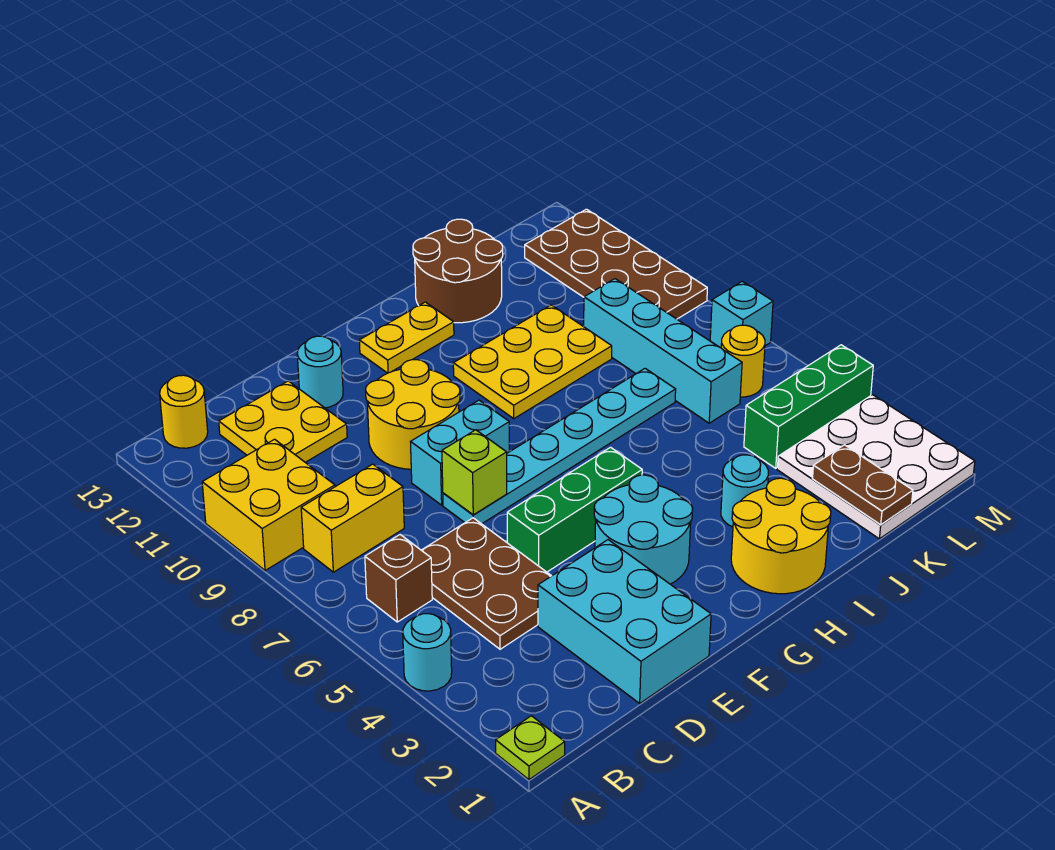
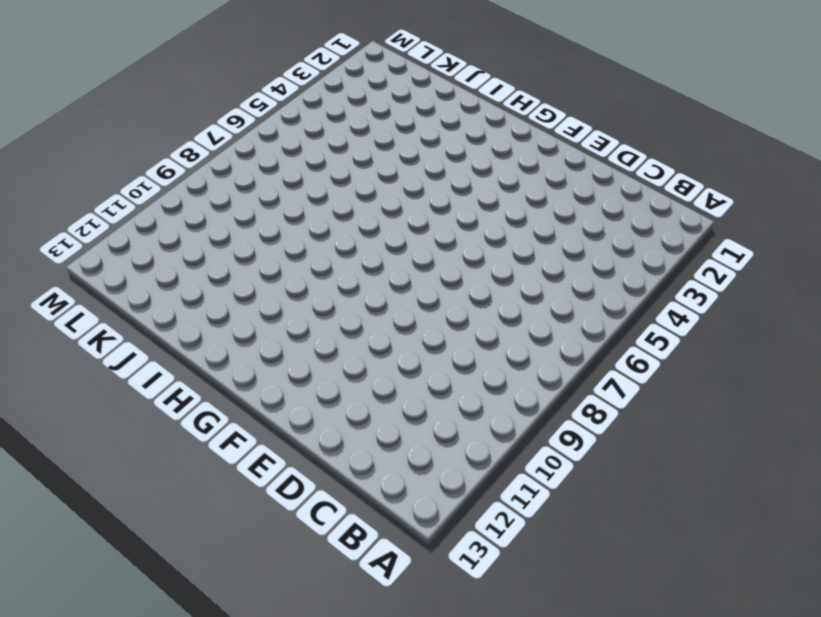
none -> lime plate A1 level 1
none -> cyan round brick A4 level 1
none -> yellow brick A9:B10 level 1

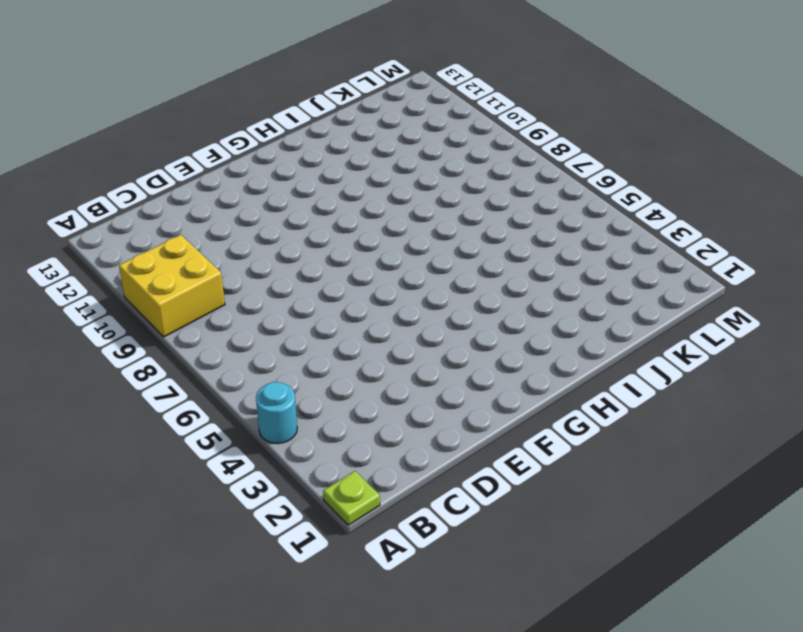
none -> brown brick B6 level 1
none -> yellow brick B8:C8 level 1
none -> yellow round brick B13 level 1

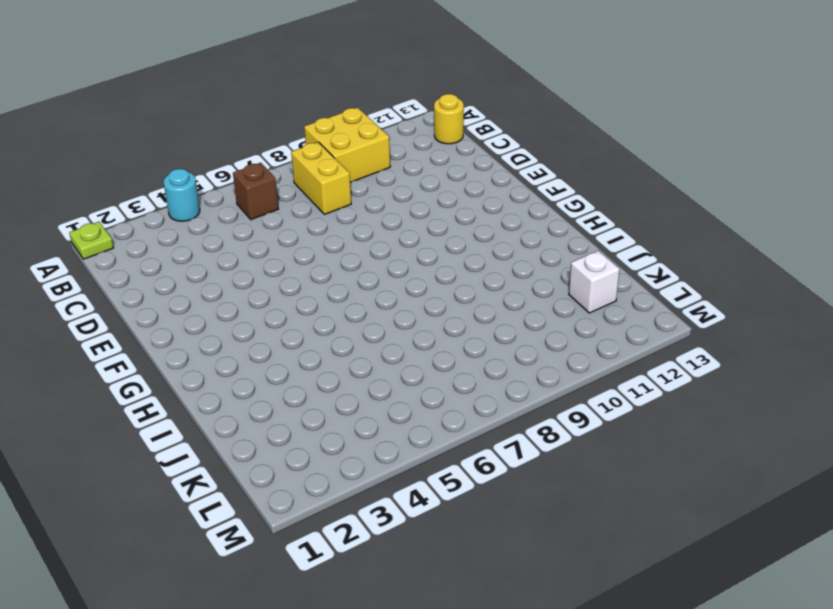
white brick K12 level 1 -> none
none -> brown plate C4:D6 level 1
none -> yellow plate C11:D12 level 1
none -> cyan brick D1:E3 level 1

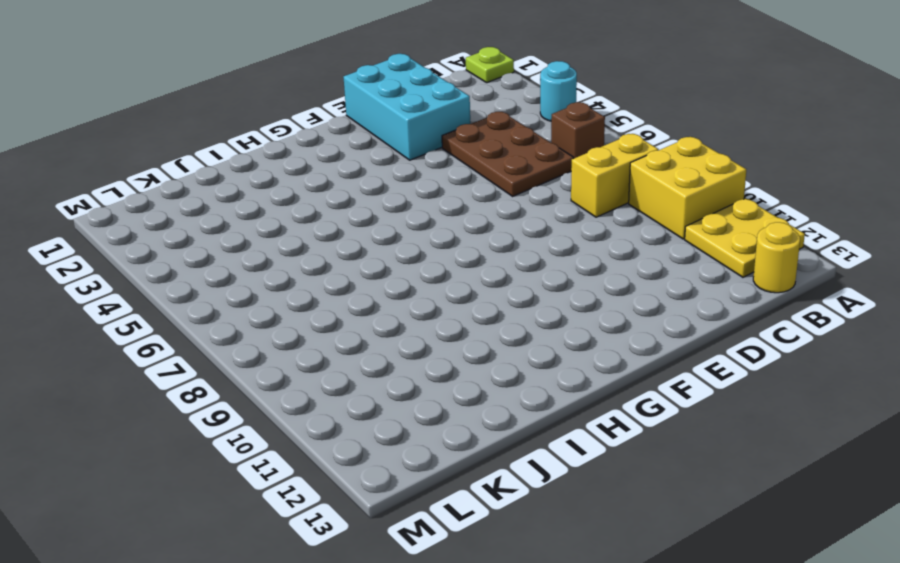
yellow plate A11:B12 level 1 -> yellow plate C11:D12 level 1
none -> green brick E5:G5 level 1
none -> cyan plate E7:J7 level 1
none -> cyan brick E8:F8 level 1

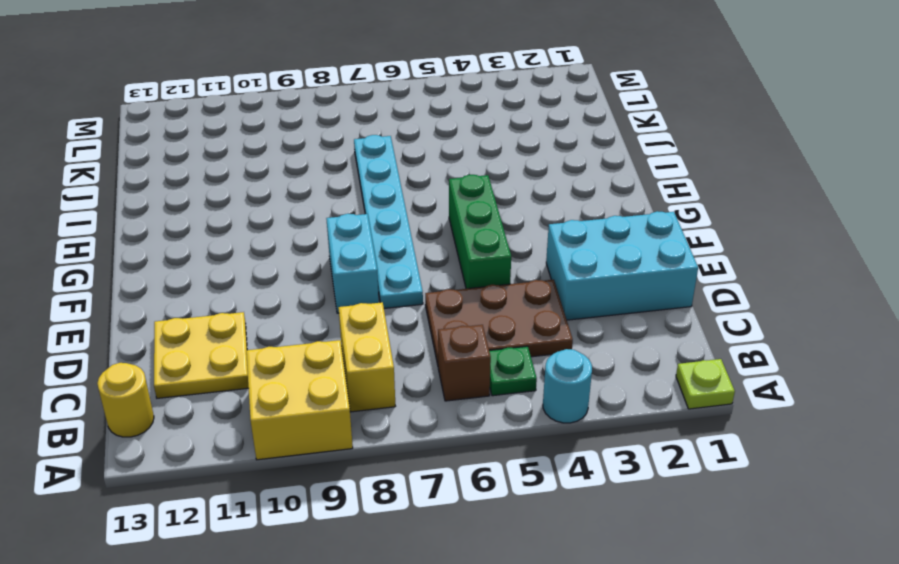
green plate B5 level 1 -> none
none -> yellow round brick E9:F10 level 1
none -> cyan round brick E12 level 1
none -> cyan round brick F3:G4 level 1

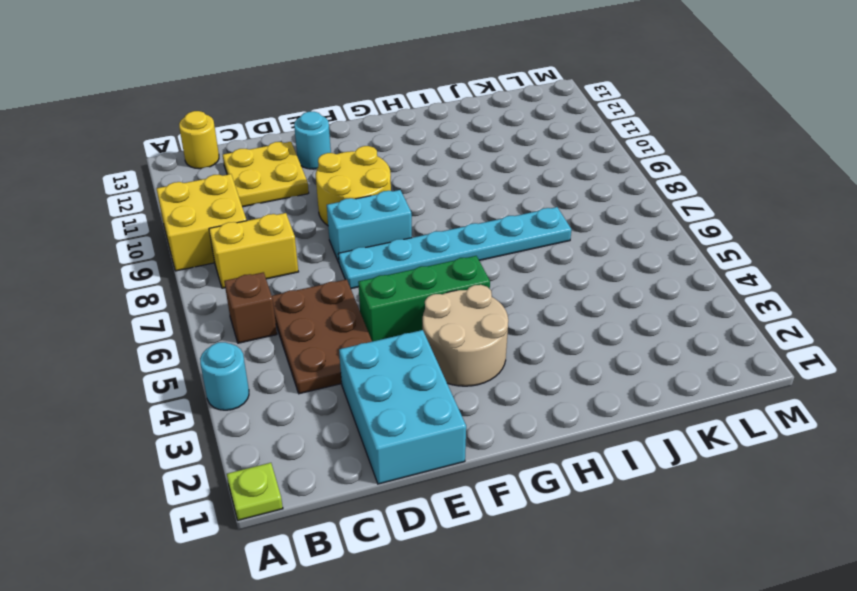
tan round brick F3:G4 level 1 -> cyan round brick F3:G4 level 1
none -> yellow plate G12:H12 level 1
none -> yellow round brick H1:I2 level 1
none -> yellow plate H9:J10 level 1

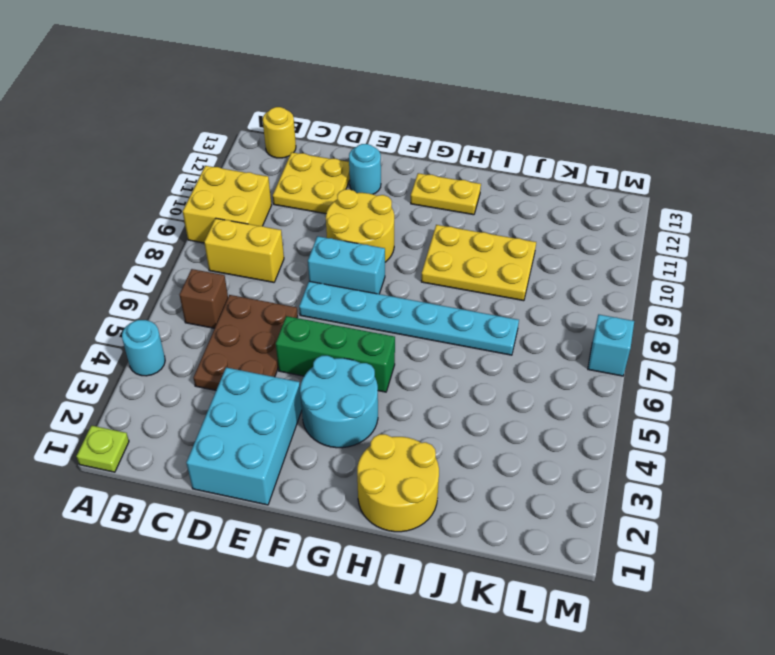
none -> cyan round brick I3 level 1
none -> brown round brick I12:J13 level 1
none -> white plate K1:M3 level 1

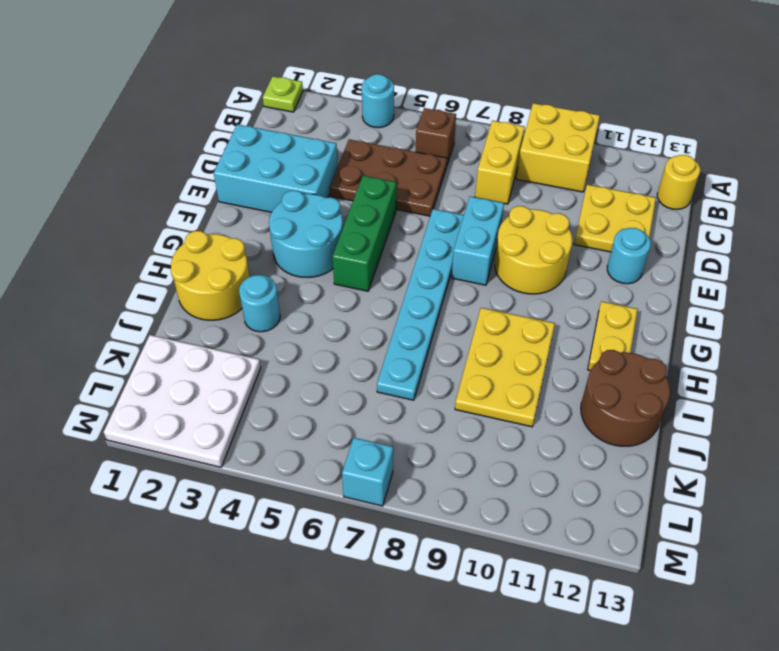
none -> green brick K4:M4 level 1
none -> cyan brick K6:K9 level 1
none -> yellow round brick L6 level 1

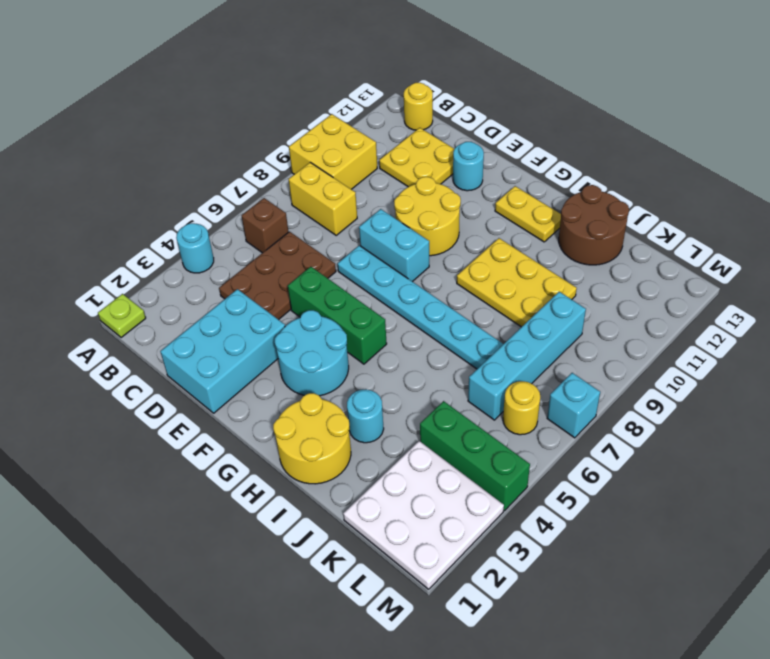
none -> brown plate L9:M12 level 1
none -> lime brick E7 level 2
none -> brown plate K1:K2 level 2

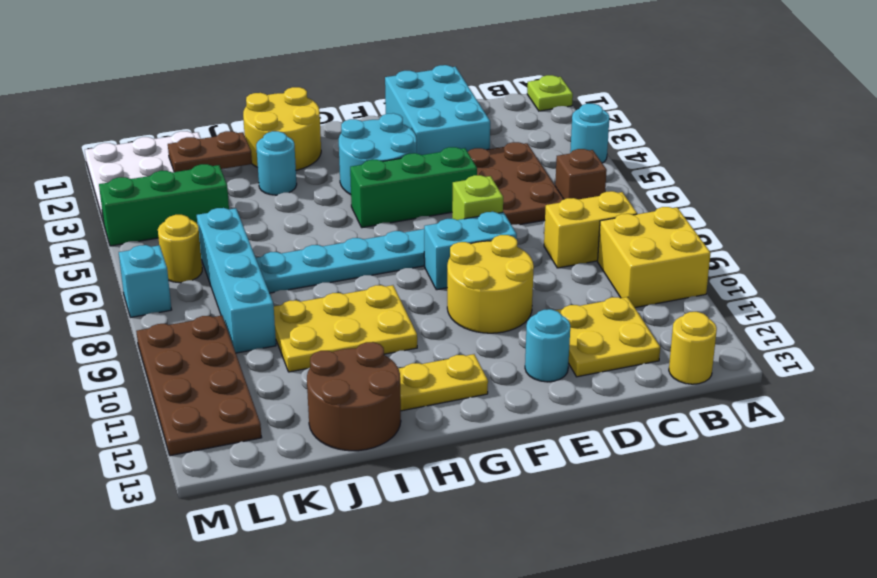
brown plate J2:K2 level 2 -> brown plate K1:K2 level 2

